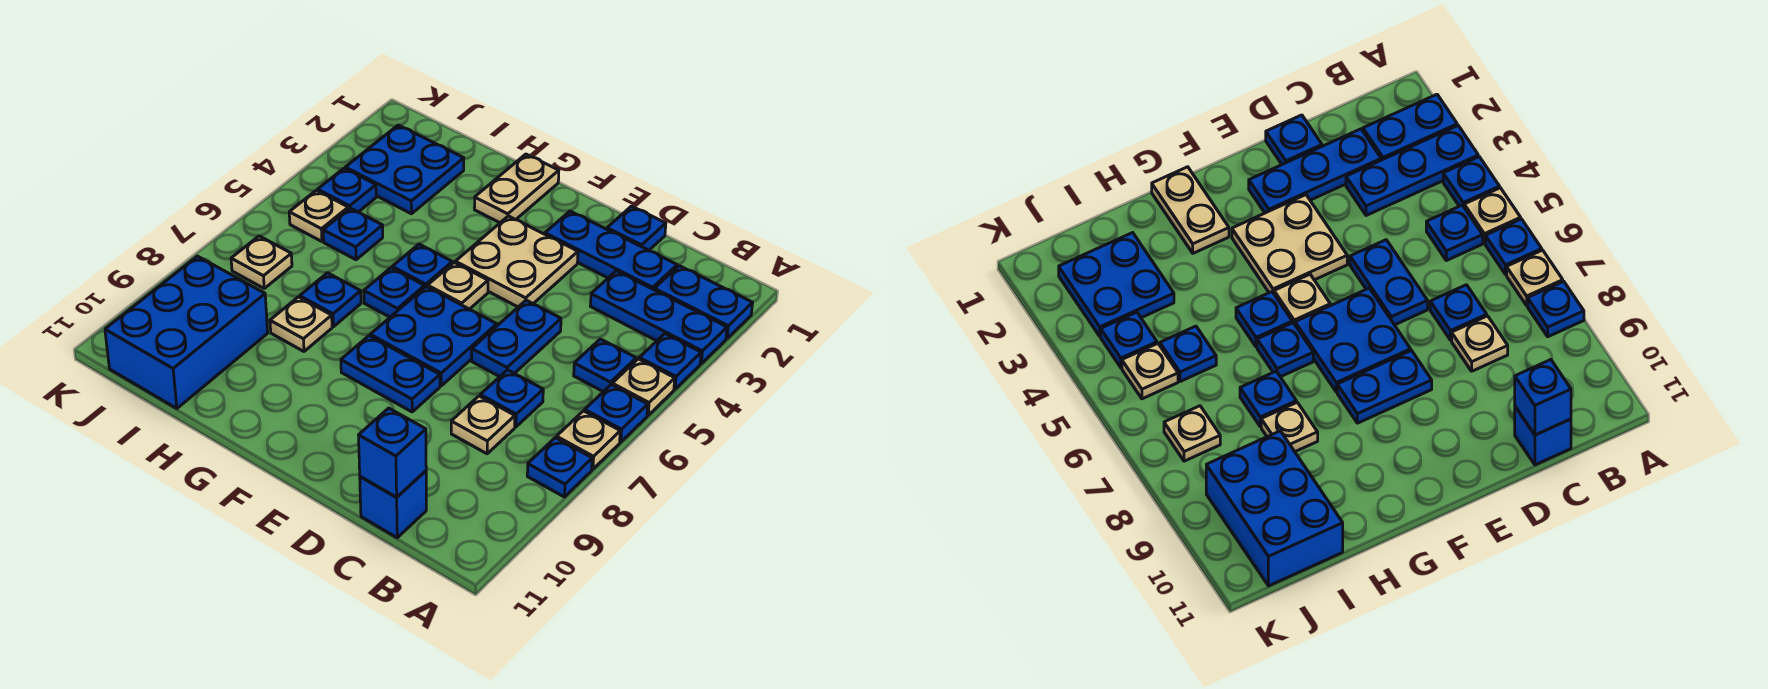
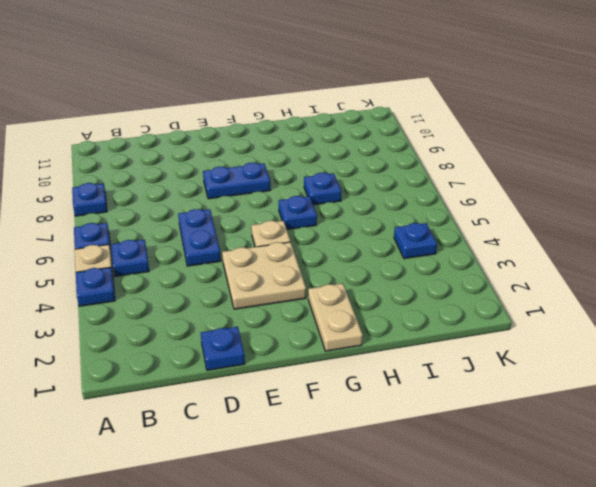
none -> blue plate A2:B2 level 1
none -> blue plate A3:C3 level 1
none -> tan plate A7 level 1
none -> blue plate C2:E2 level 1

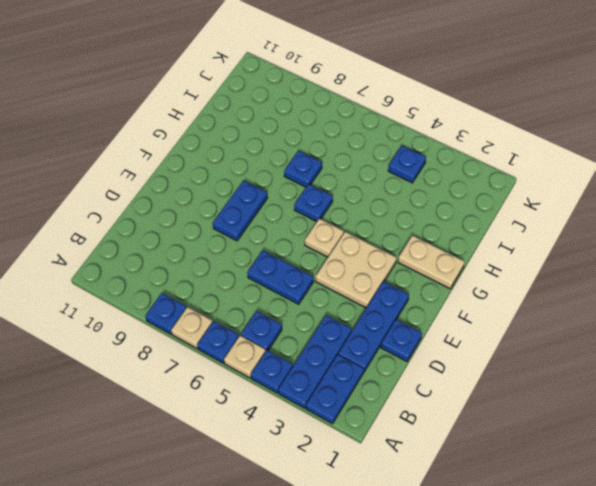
none -> blue plate C7 level 1
none -> tan plate C8 level 1
none -> blue brick C11 level 1
none -> blue plate E6:F7 level 1

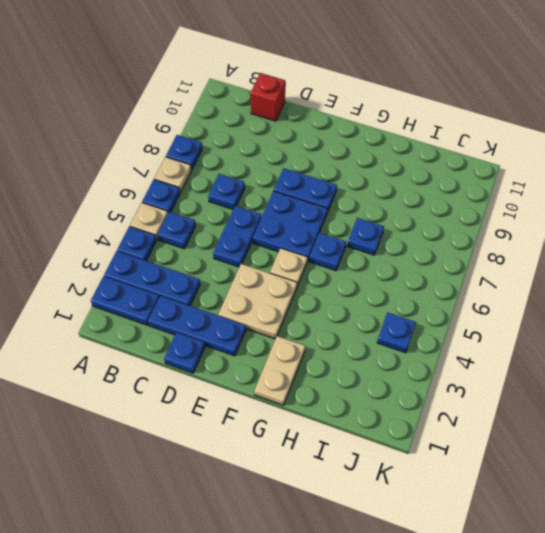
red brick C11 level 1 -> blue brick C11 level 1
none -> tan plate C8 level 1
none -> blue plate G5 level 1
none -> tan plate H8 level 1
none -> blue plate I2:J3 level 1

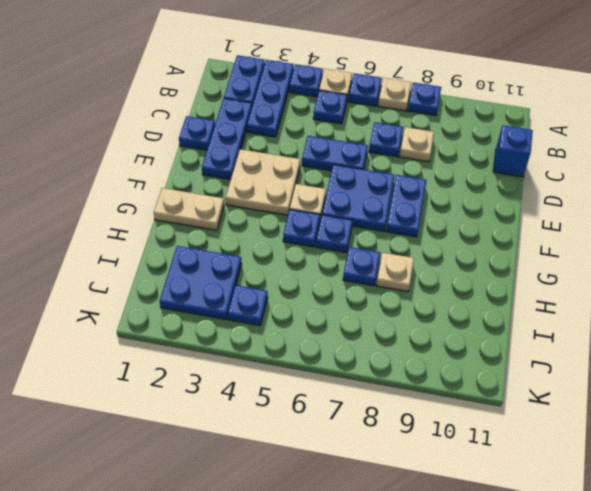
none -> blue plate I5 level 1
none -> blue brick I9:J11 level 1
none -> tan plate J5 level 1
none -> tan plate J7 level 1

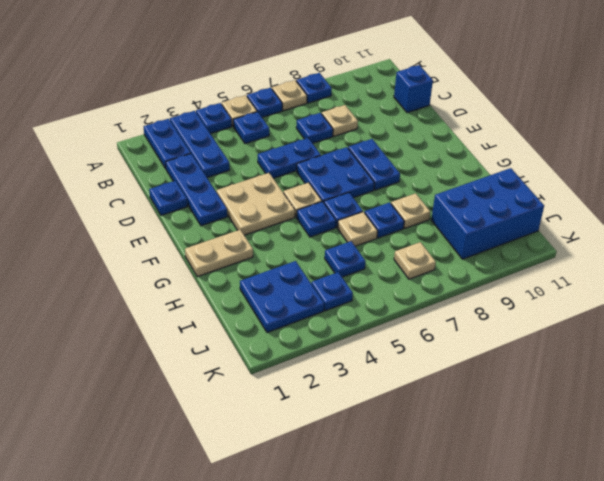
tan plate H6 level 1 -> tan plate J5 level 1
none -> blue brick C11 level 2

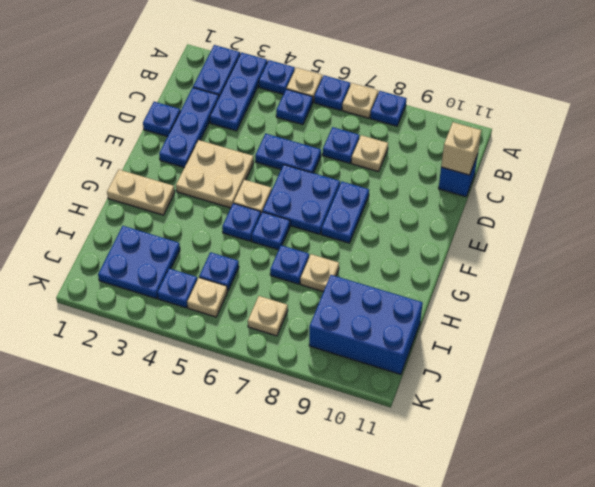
tan brick C11 level 2 -> blue brick C11 level 2

